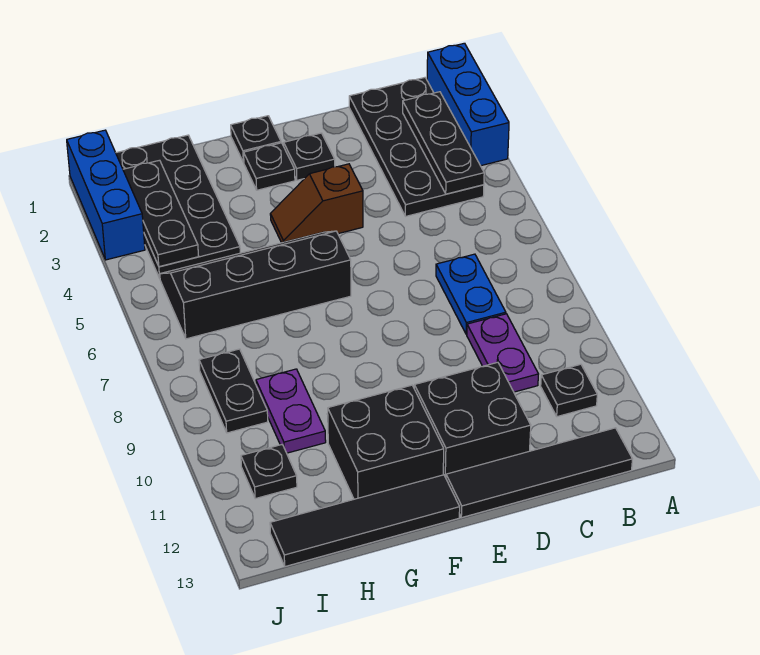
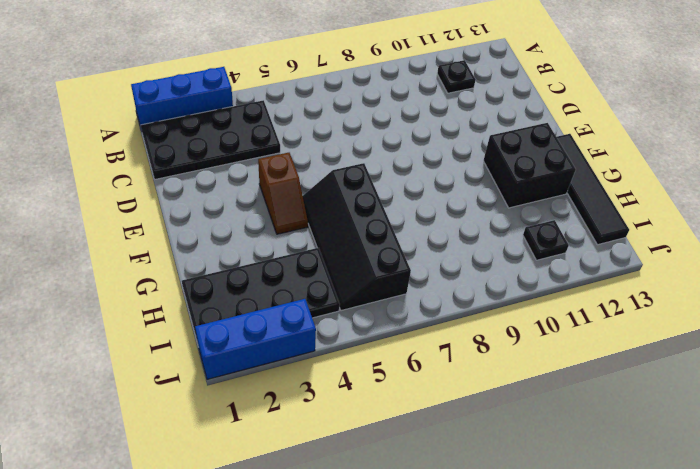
none -> black tile B13:E13 level 1
none -> blue plate C7:C8 level 1
none -> purple plate C9:C10 level 1

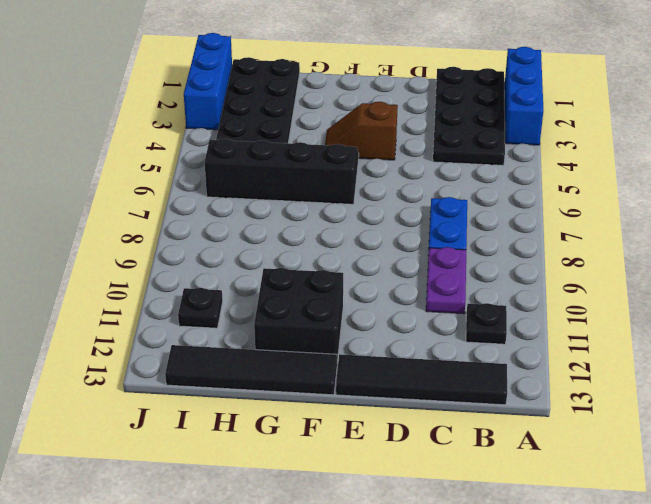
none -> black brick D11:E12 level 1
none -> black plate E2 level 1
none -> black plate F1 level 1

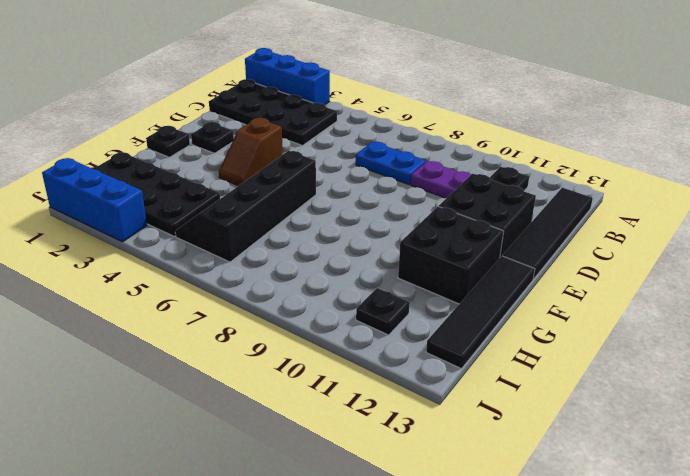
none -> black plate F2 level 1
none -> purple plate H9:H10 level 1
none -> black plate I8:I9 level 1

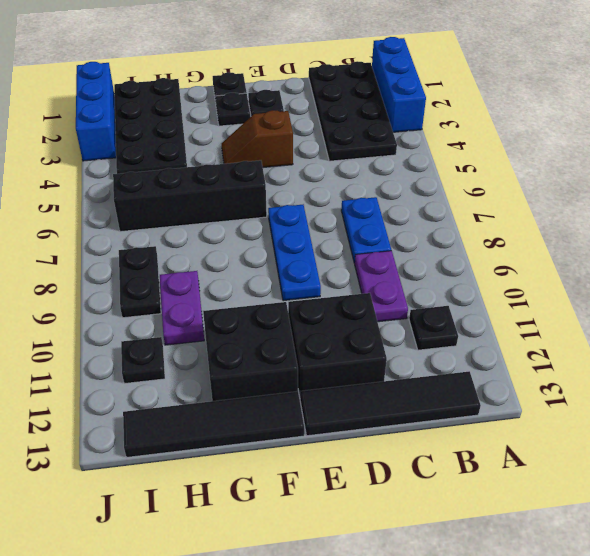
blue plate E7:E9 level 1 -> none
none -> black plate B2:B4 level 2
none -> black plate I2:I4 level 2

